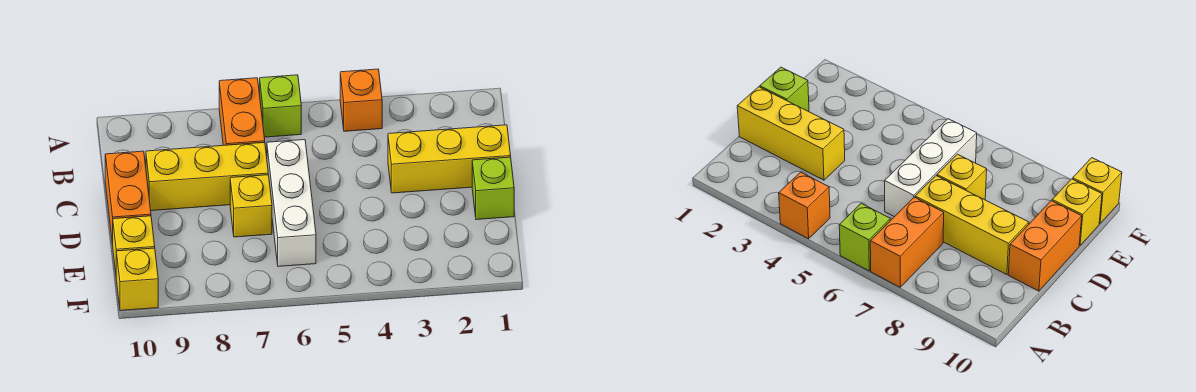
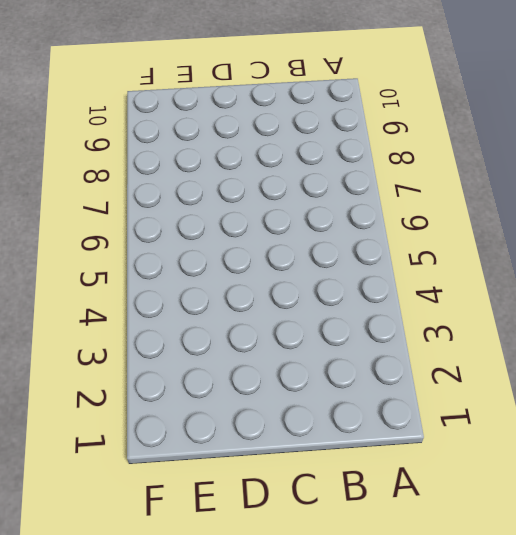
none -> orange brick A4 level 1
none -> lime brick A6 level 1

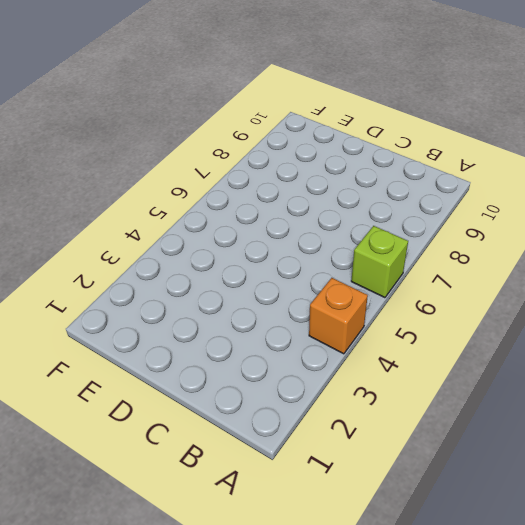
none -> orange brick A7:B7 level 1
none -> yellow brick C1:C3 level 1

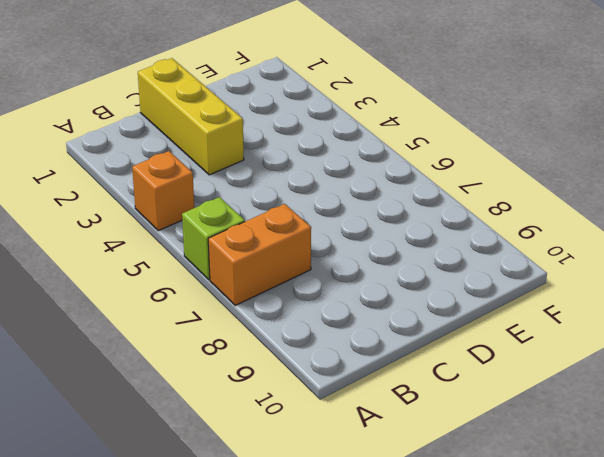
none -> white brick C6:E6 level 1
none -> yellow brick C7:C9 level 1

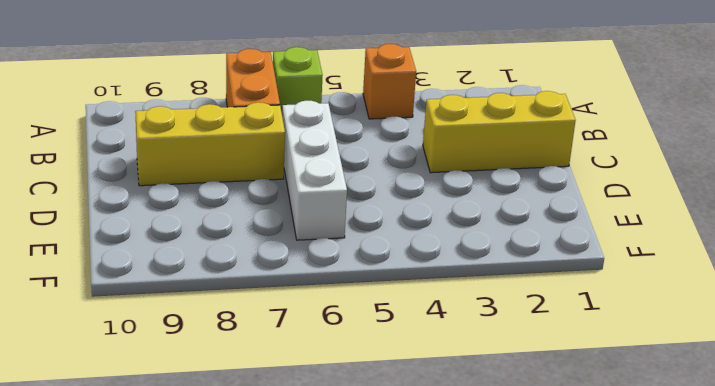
none -> orange brick C10:D10 level 1
none -> lime brick D1 level 1

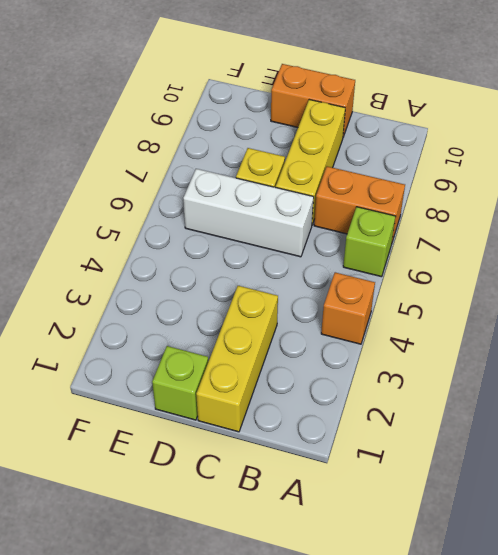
none -> yellow brick E10 level 1
none -> yellow brick F10 level 1

